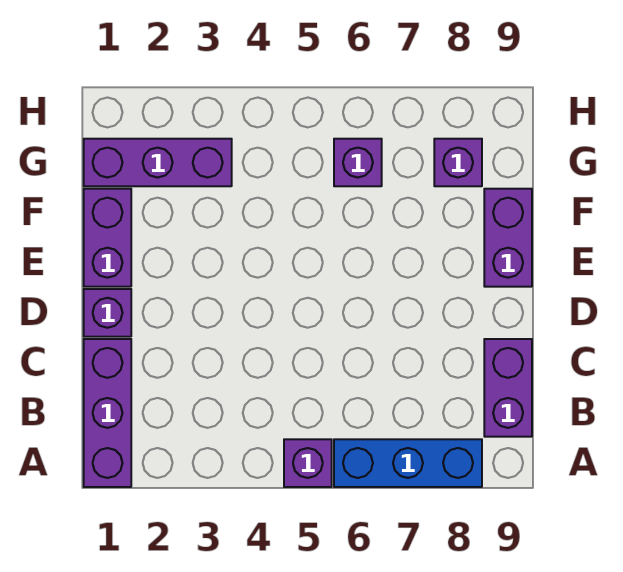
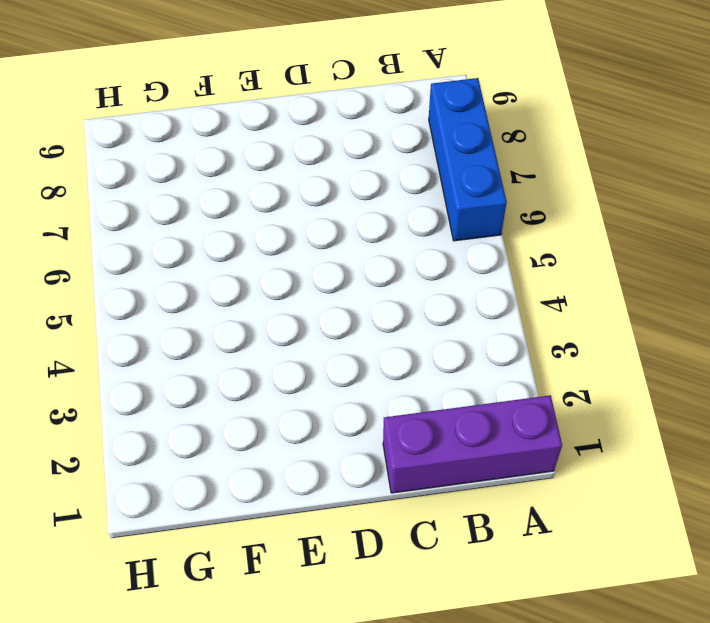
none -> purple brick A5 level 1
none -> purple brick B9:C9 level 1

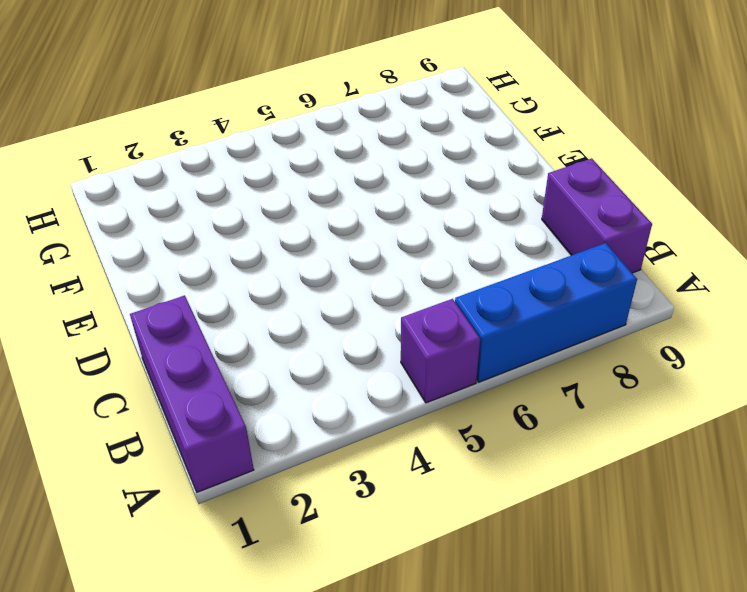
none -> purple brick D1 level 1
none -> purple brick E1:F1 level 1

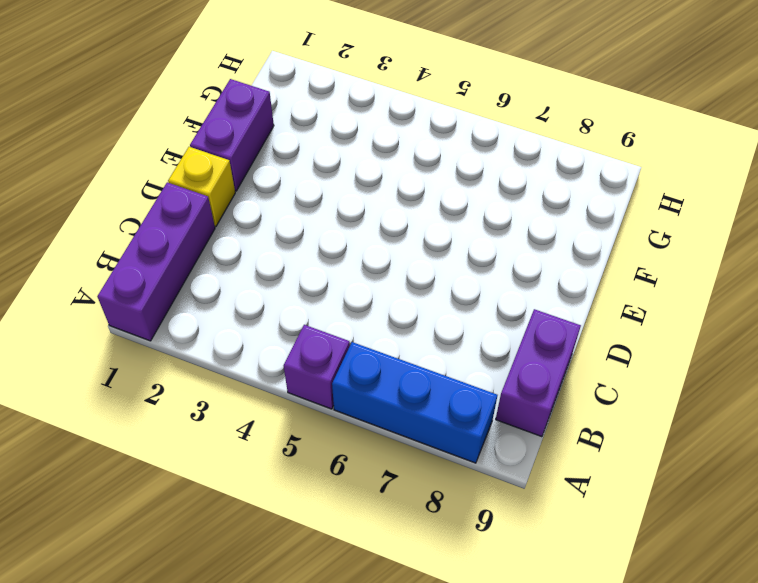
yellow brick D1 level 1 -> purple brick D1 level 1
none -> purple brick E9:F9 level 1
none -> purple brick G1:G3 level 1

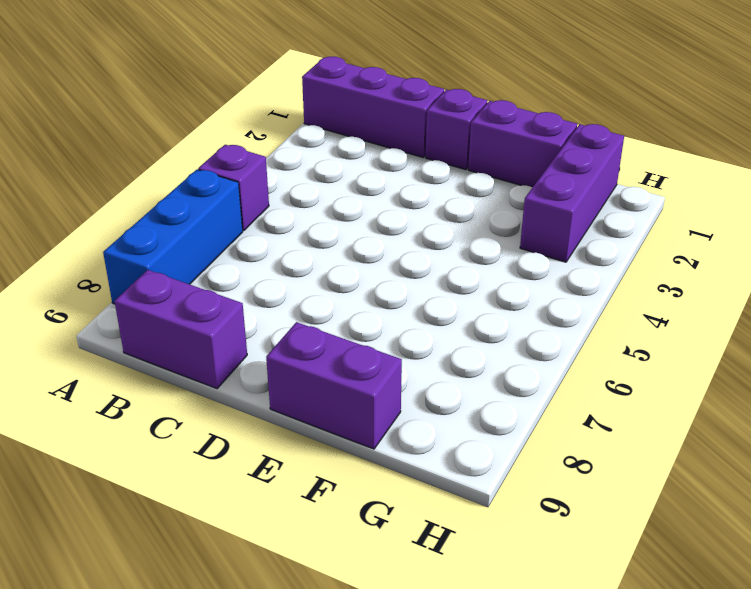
none -> purple brick G6 level 1
none -> purple brick G8 level 1

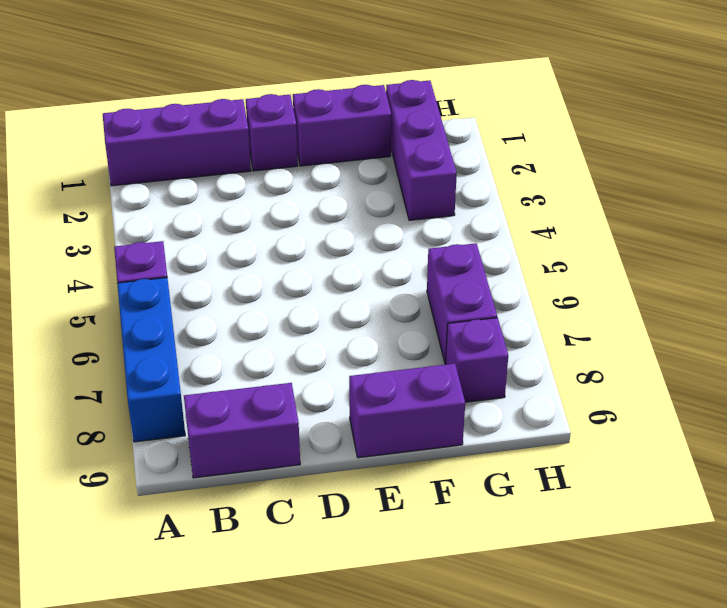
purple brick G6:G7 level 1 -> purple brick G6 level 1

